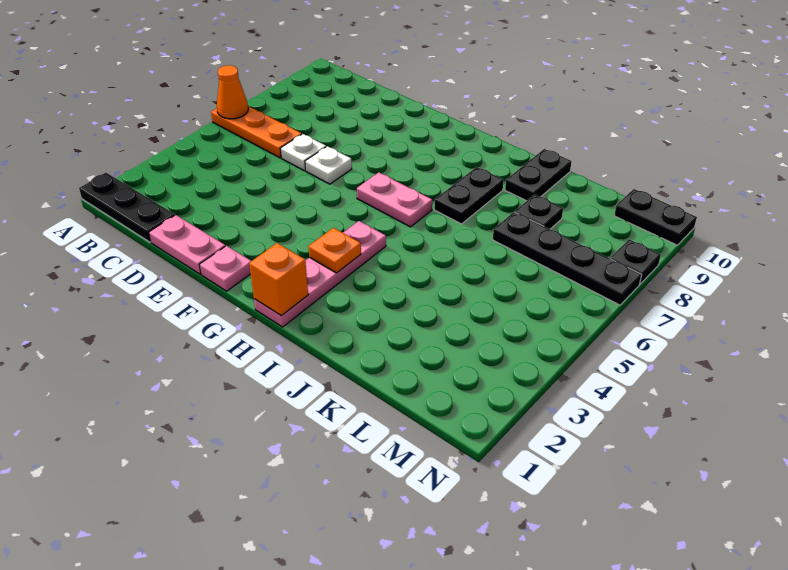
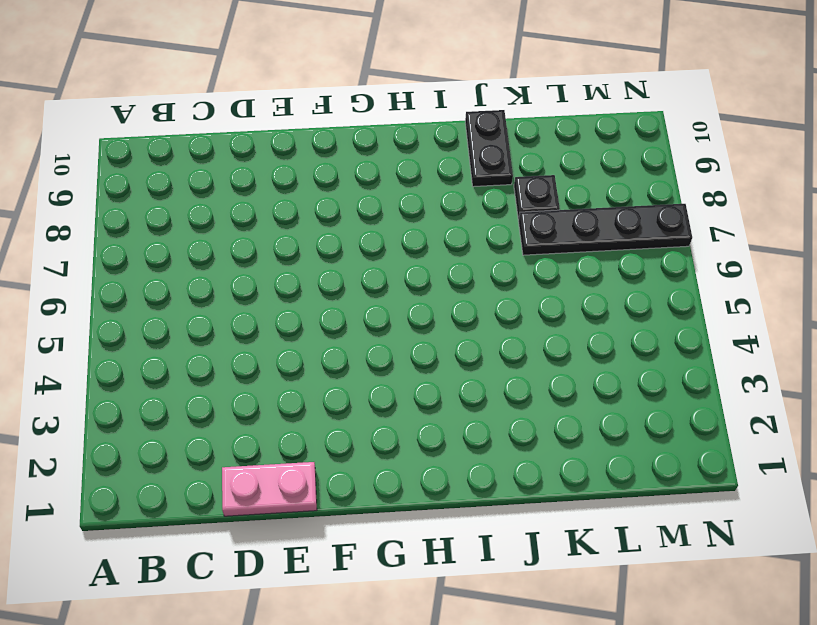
none -> black plate A1:C1 level 1
none -> orange plate A6:C6 level 1
none -> white plate D6 level 1

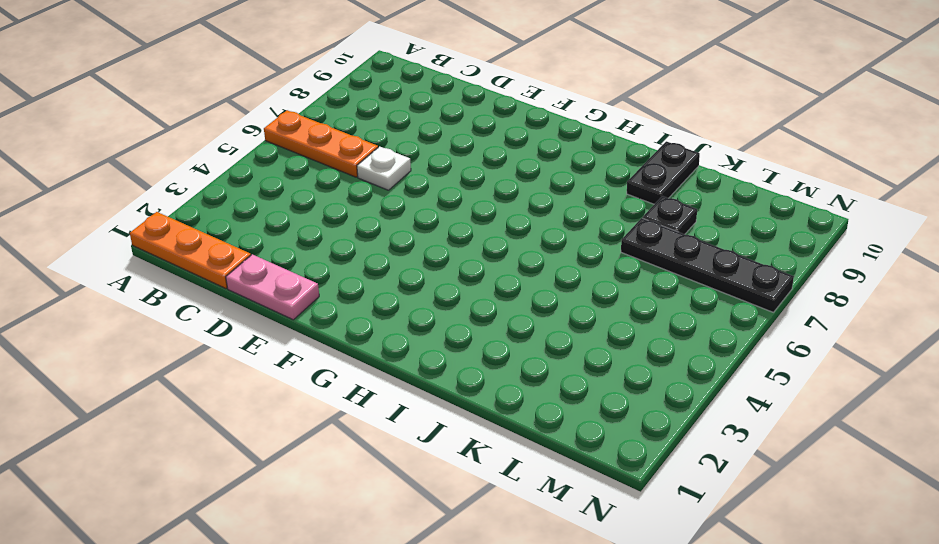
orange plate A1:C1 level 1 -> black plate A1:C1 level 1
none -> white plate E6 level 1
none -> pink plate F1 level 1
none -> pink plate G6:H6 level 1

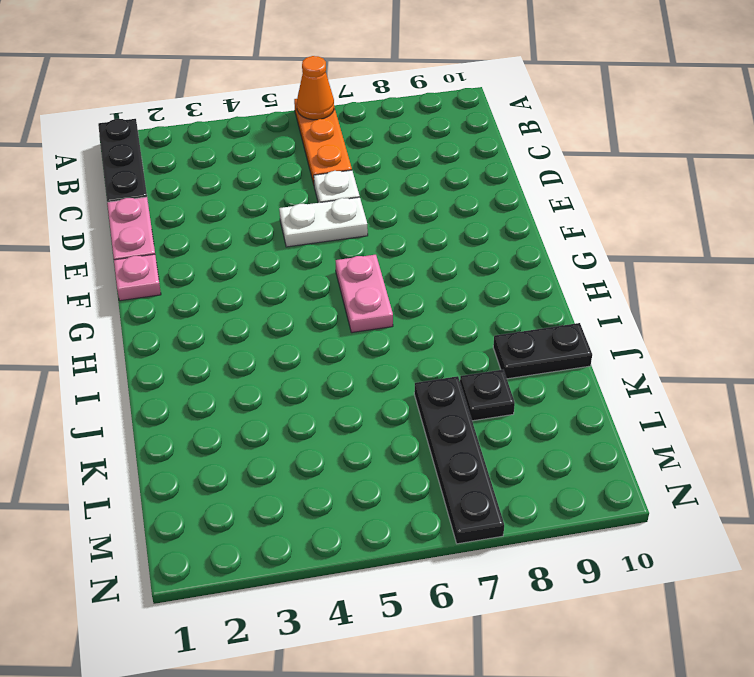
white plate E5:E6 level 1 -> white plate E6 level 1
none -> pink plate H1:H4 level 1
none -> black plate I7:I8 level 1
none -> black plate M10:N10 level 1

